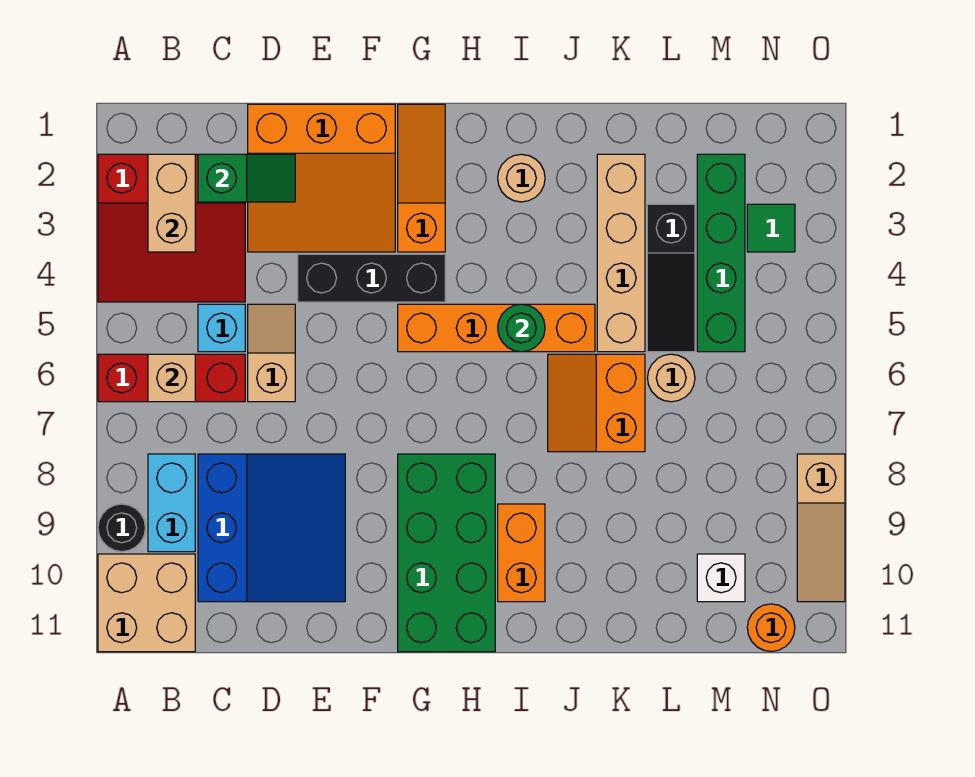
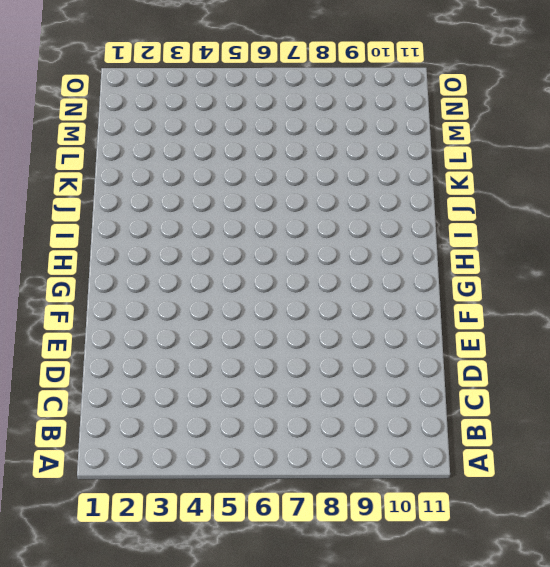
none -> red slope A2:C4 level 1 top 2
none -> red brick A6:C6 level 1
none -> black round brick A9 level 1

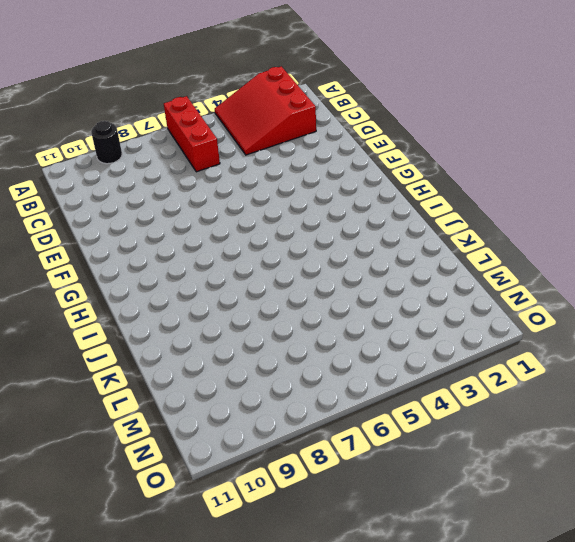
none -> tan brick A10:B11 level 1
none -> cyan brick B8:B9 level 1
none -> cyan brick C5 level 1

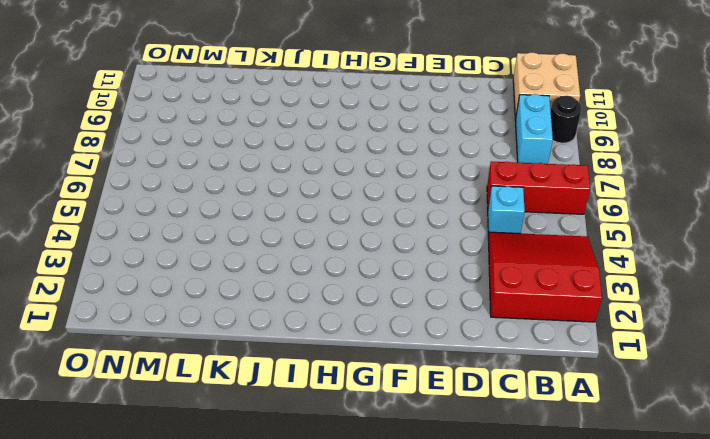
none -> blue slope C8:E10 level 1 top C
none -> orange slope D1:F3 level 1 top 1
none -> tan slope D5:D6 level 1 top 6

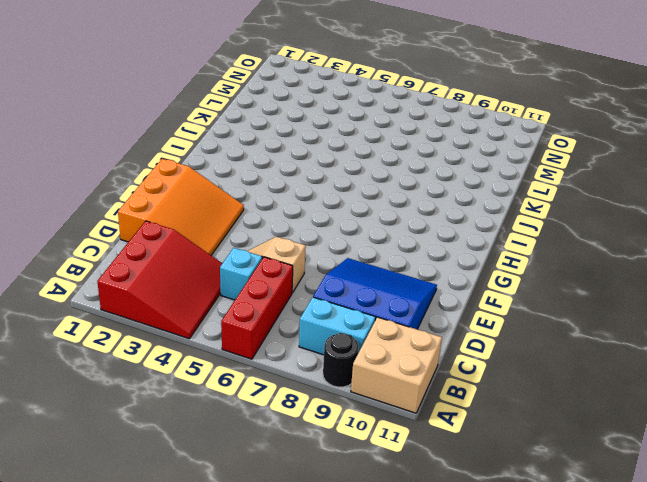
none -> black brick E4:G4 level 1
none -> orange slope G1:G3 level 1 top 3
none -> orange brick G5:J5 level 1

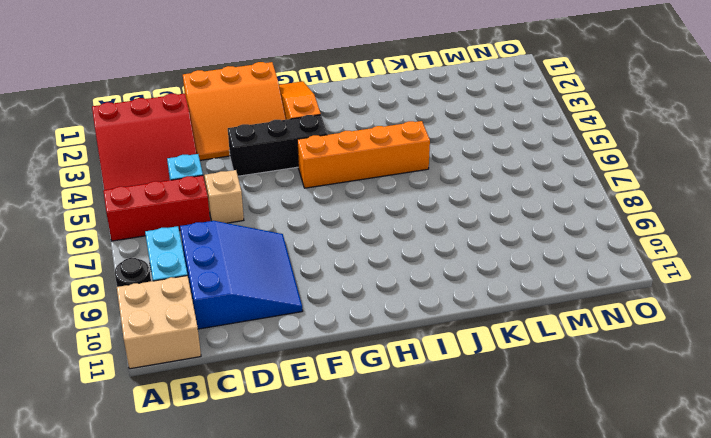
none -> green brick G8:H11 level 1
none -> tan round brick I2 level 1
none -> orange brick I9:I10 level 1

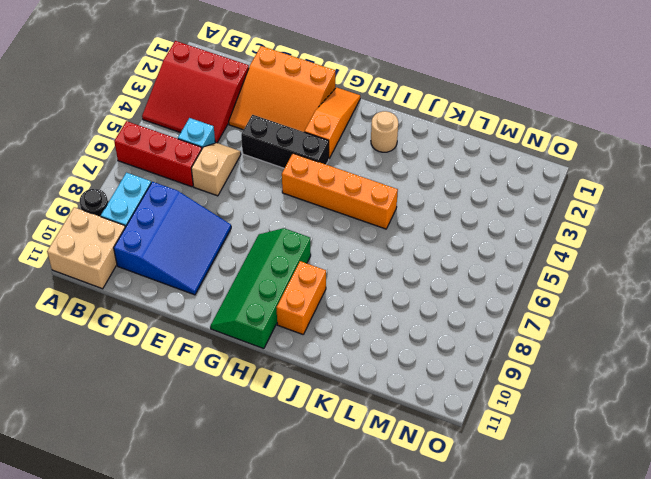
green slope G8:H11 level 1 top H -> green brick G8:H11 level 1
none -> orange slope J6:K7 level 1 top K
none -> tan brick K2:K5 level 1
none -> black slope L3:L5 level 1 top 3

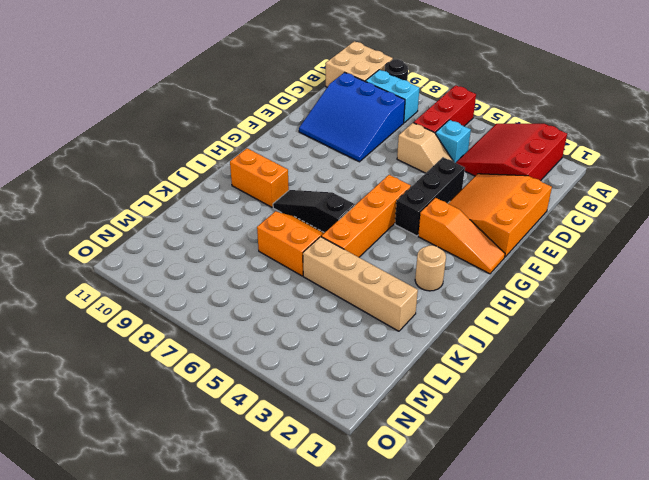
black slope I6:I8 level 1 top 6 -> black slope L3:L5 level 1 top 3
none -> green brick G8:H11 level 1
none -> tan round brick L6 level 1
none -> green brick M2:M5 level 1

